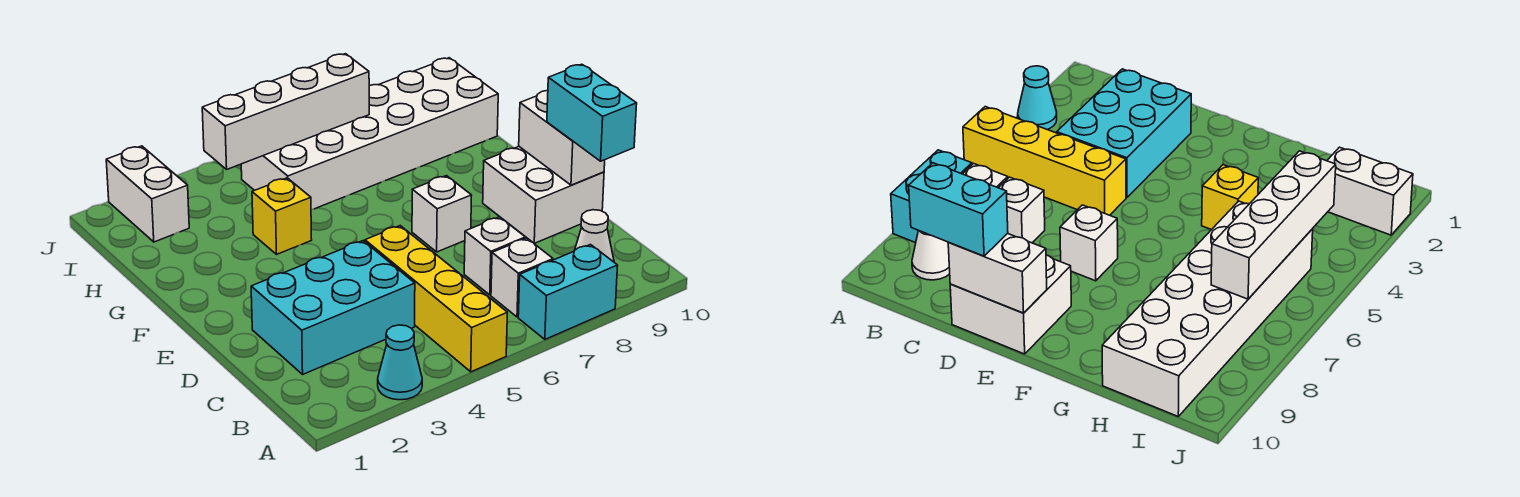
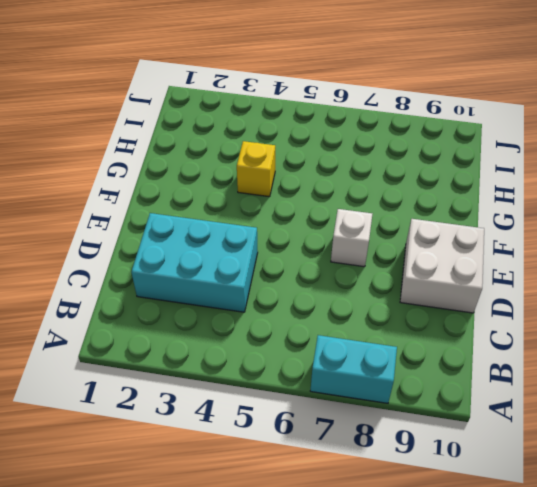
none -> cyan cone A3 level 1
none -> yellow brick A5:D5 level 1
none -> white brick B7 level 1

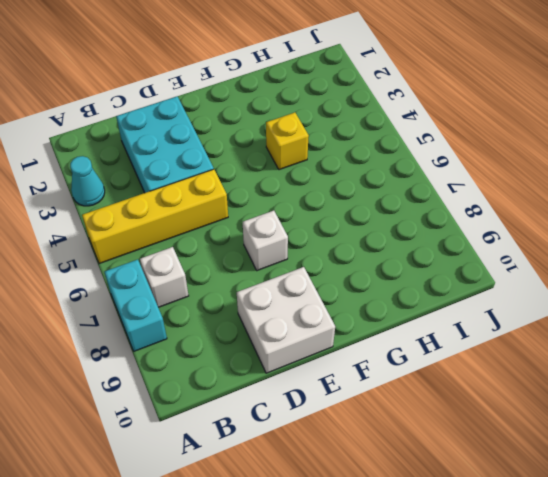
none -> white cone B9 level 1
none -> white brick C7 level 1
none -> white brick H5:I10 level 1

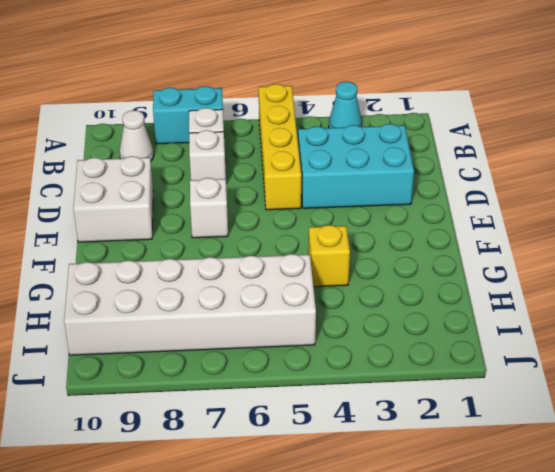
none -> white brick I2:J2 level 1
none -> white brick D10:E10 level 2
none -> white brick I4:I7 level 2

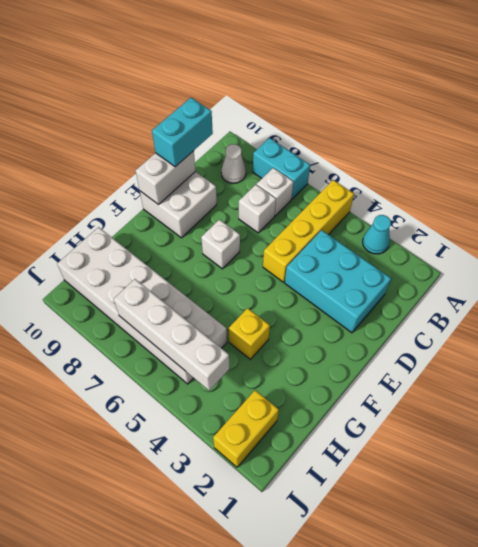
yellow brick I2:J2 level 1 -> white brick I2:J2 level 1

